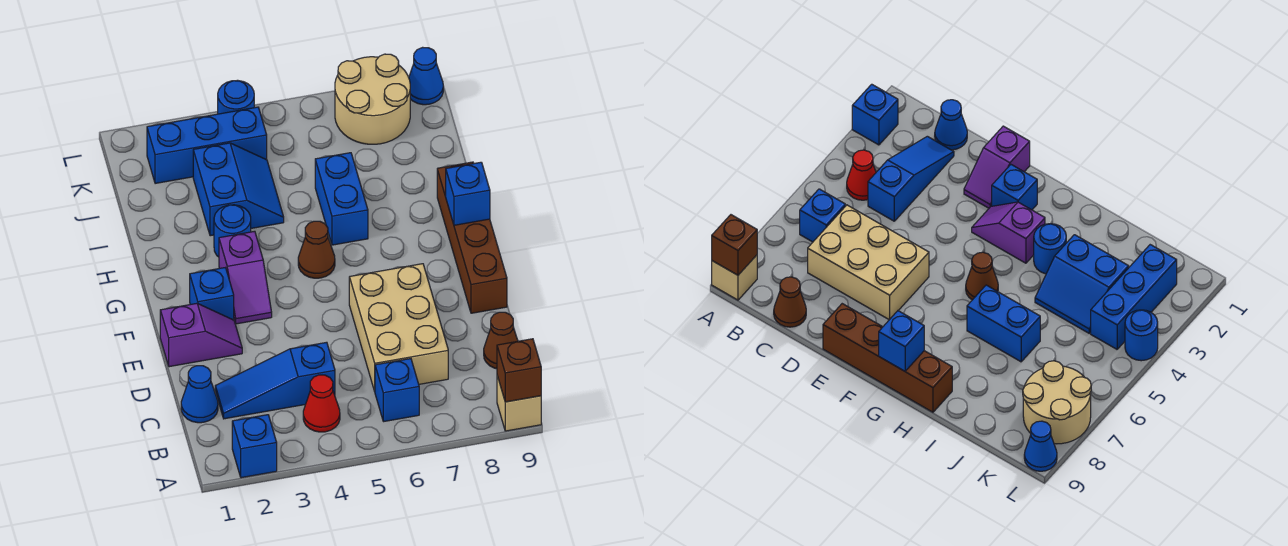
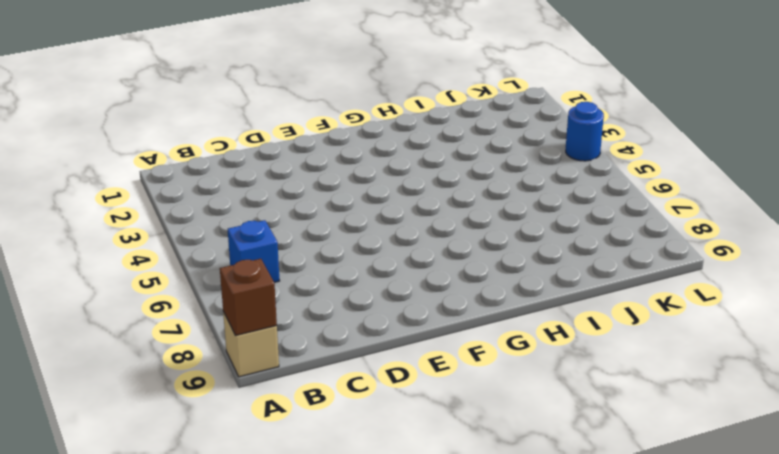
none -> blue brick A2 level 1
none -> red cone B4 level 1
none -> blue cone C1 level 1

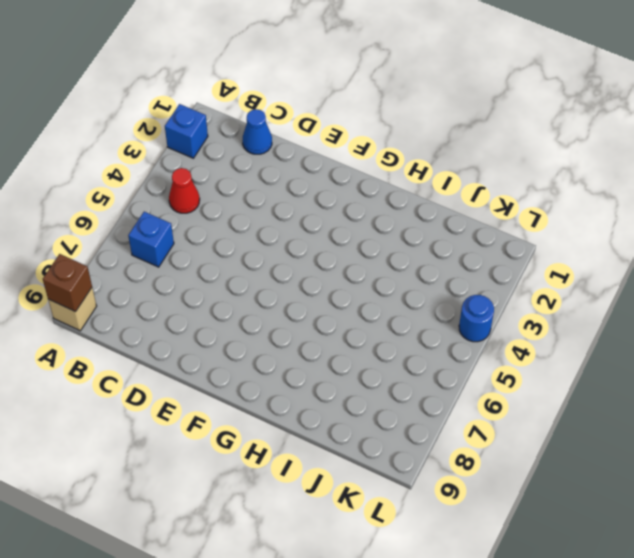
none -> blue slope C2:C4 level 1 top 4
none -> tan brick C6:E7 level 1
none -> brown cone C9 level 1

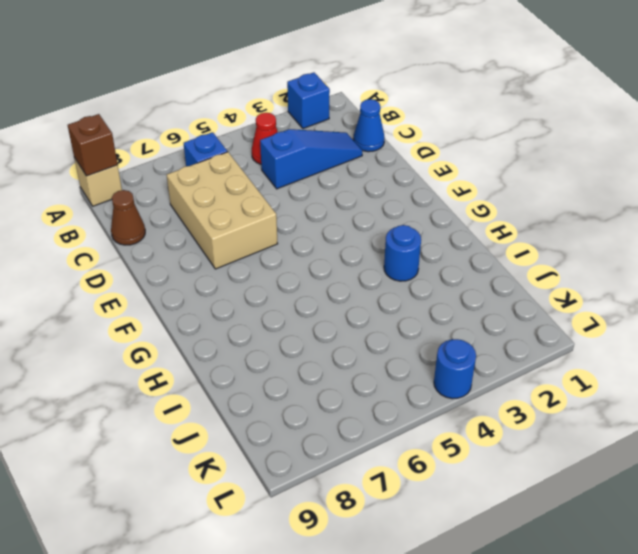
none -> purple slope E1:E2 level 1 top 1
none -> brown brick E9:H9 level 1
none -> blue brick F2 level 1

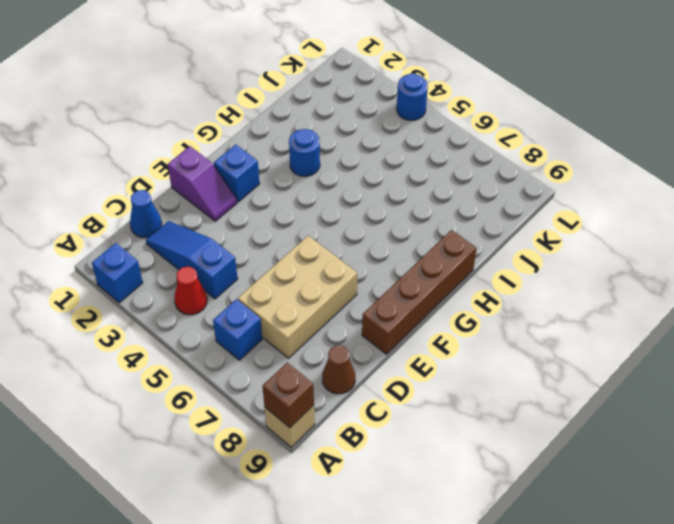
none -> purple slope F3:G3 level 1 top G
none -> brown cone G5 level 1
none -> blue brick H6:I6 level 1

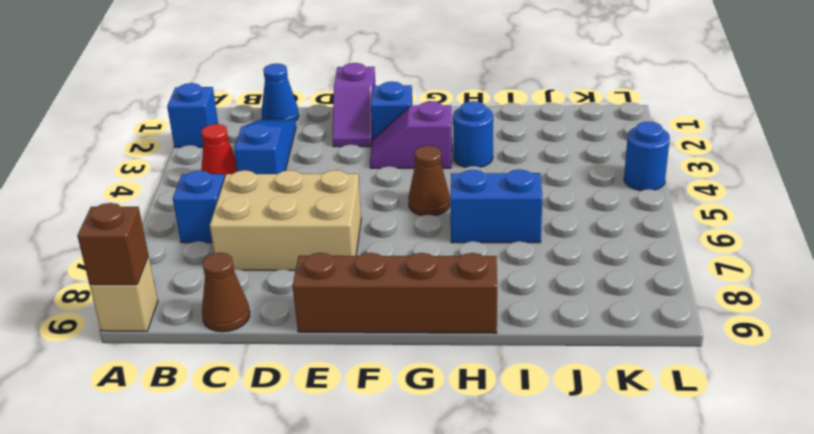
none -> blue slope I3:J4 level 1 top 3
none -> blue brick K2:K4 level 1
none -> tan round brick K7:L8 level 1

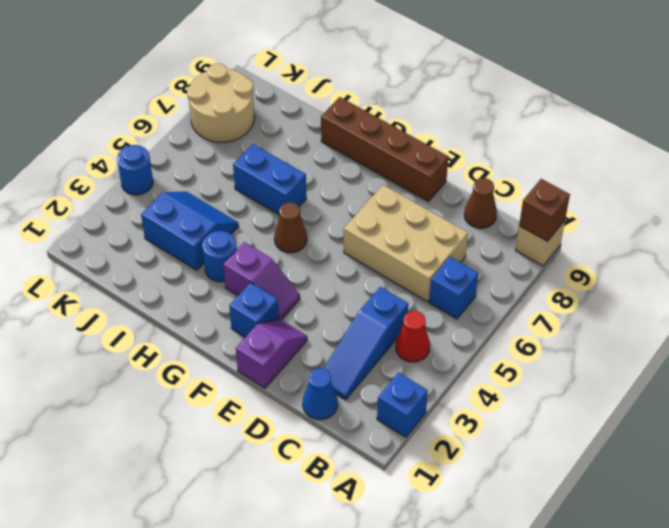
none -> blue brick K2:K4 level 1
none -> blue cone L9 level 1
none -> blue brick G9 level 2

